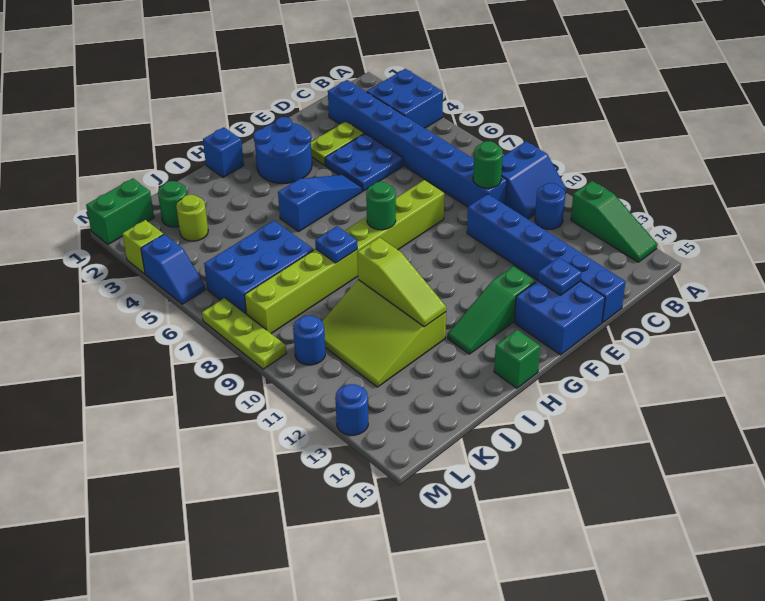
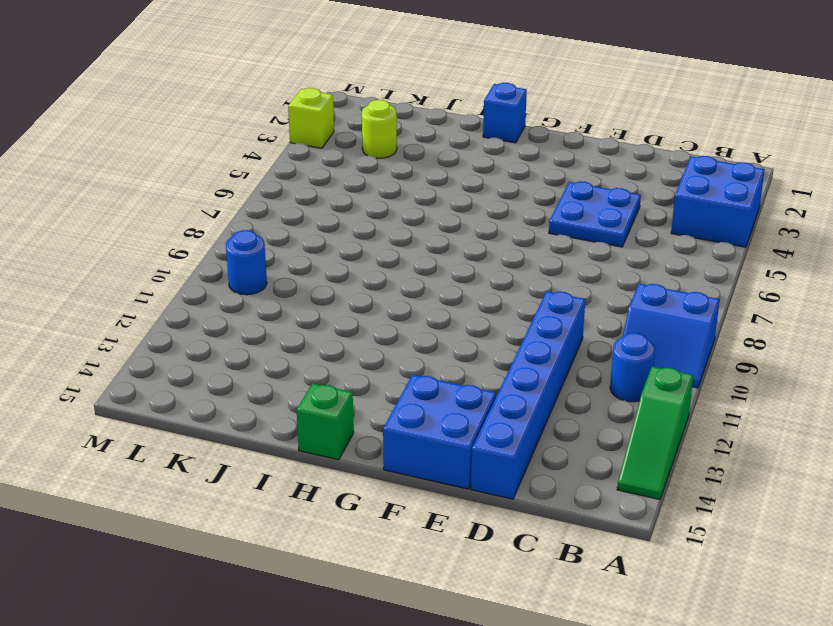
none -> blue brick C2:C9 level 1
none -> lime plate D3:E3 level 1
none -> lime brick E8:L8 level 1
none -> blue round brick F2:G3 level 1

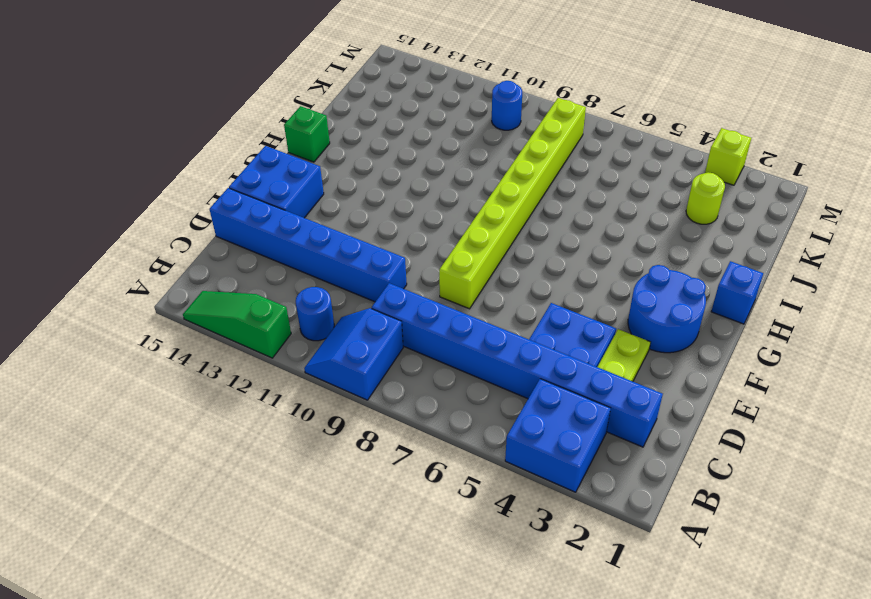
none -> blue slope F5:H5 level 1 top H
none -> green slope F13:H13 level 1 top F
none -> lime slope I10:K12 level 1 top I
none -> blue brick J6:L7 level 1

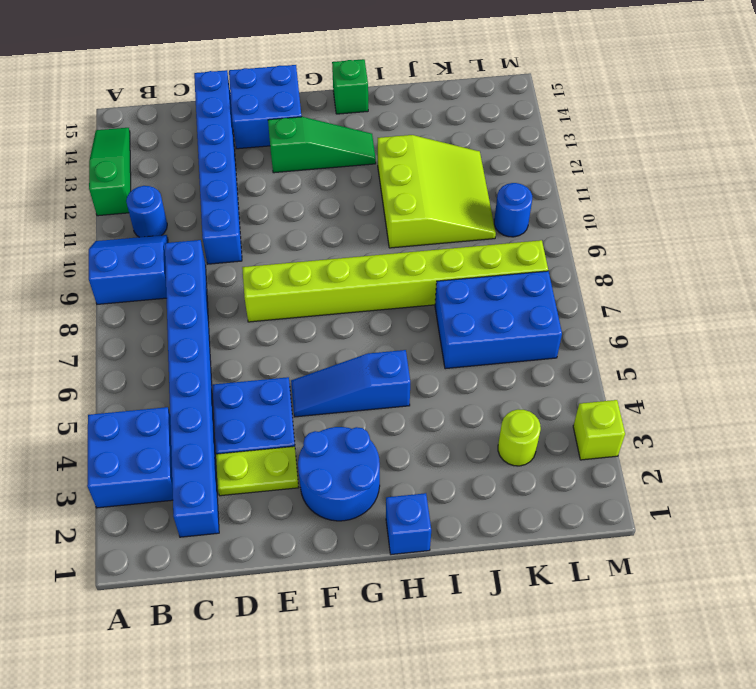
none -> green round brick K2 level 1
none -> green brick L1:M1 level 1
none -> blue slope M4:M5 level 1 top 4
none -> lime plate M7:M9 level 1

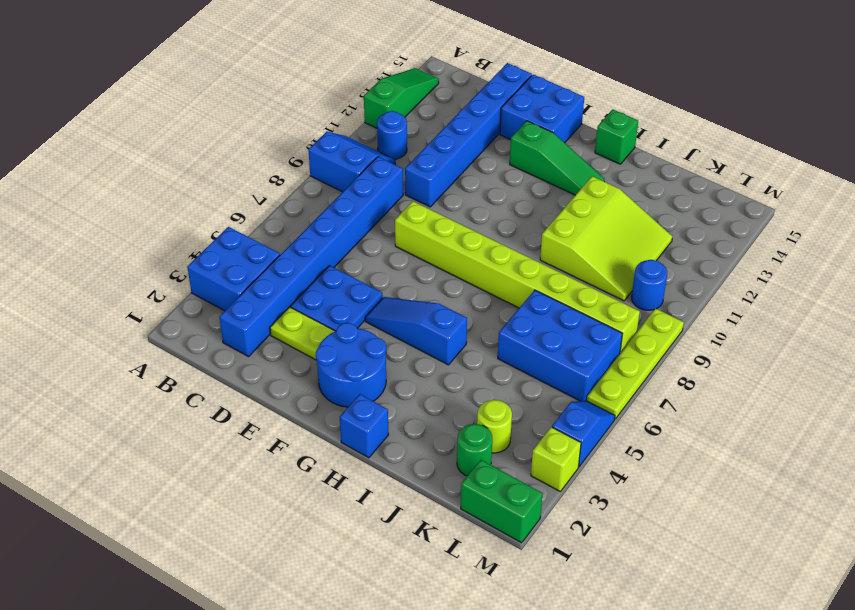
lime plate M6:M9 level 1 -> lime plate M7:M9 level 1
none -> blue round brick M13 level 1
none -> green round brick C9 level 2
none -> blue plate E14 level 2
none -> green round brick G8 level 2

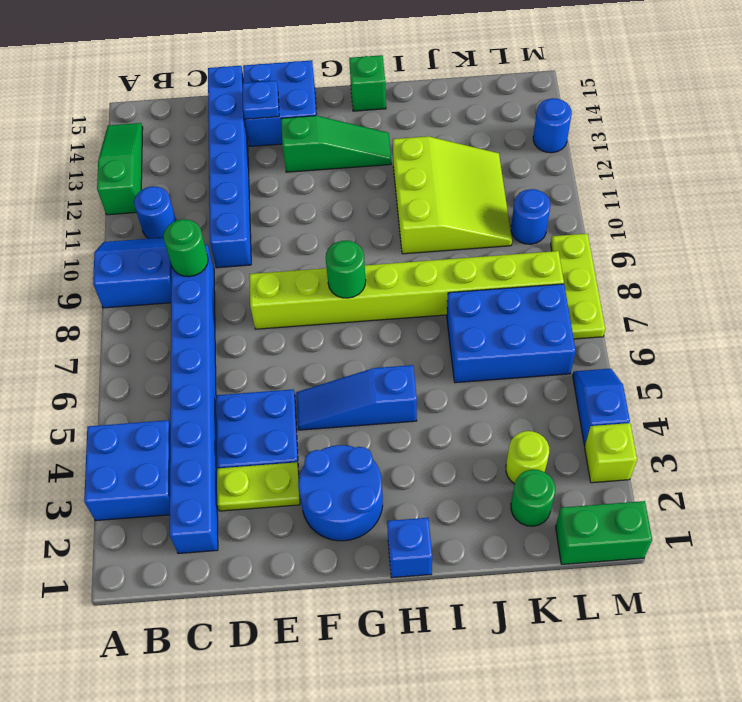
none -> blue plate I8 level 2
none -> lime slope I10:I12 level 2 top 10

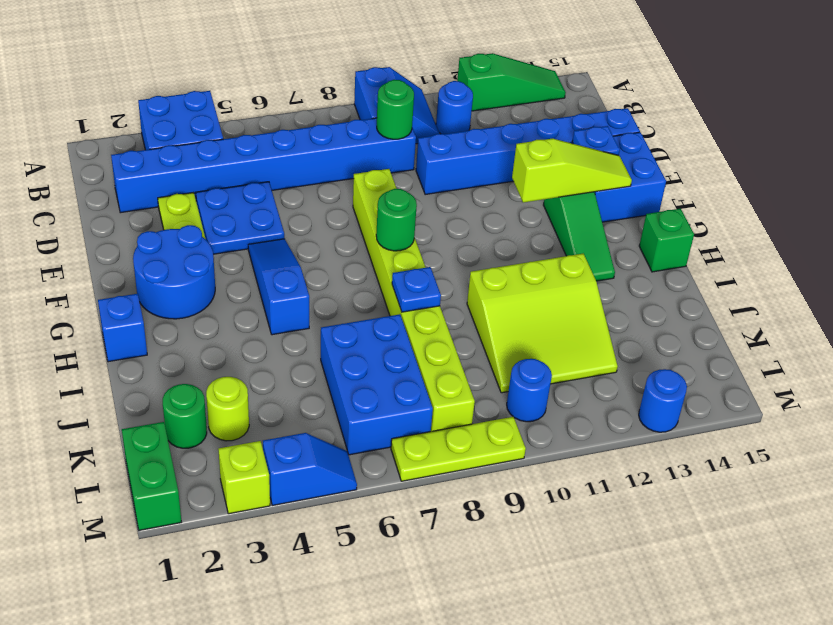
lime slope F12:F14 level 2 top 12 -> lime slope I10:I12 level 2 top 10

